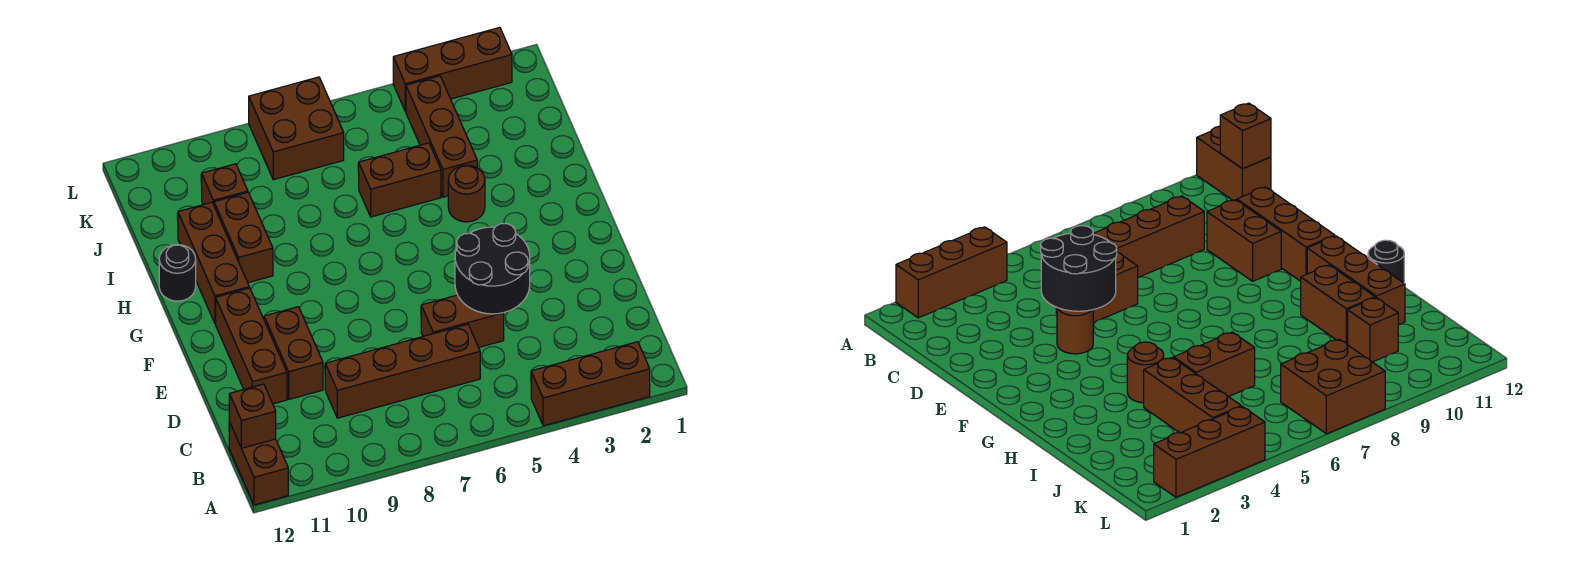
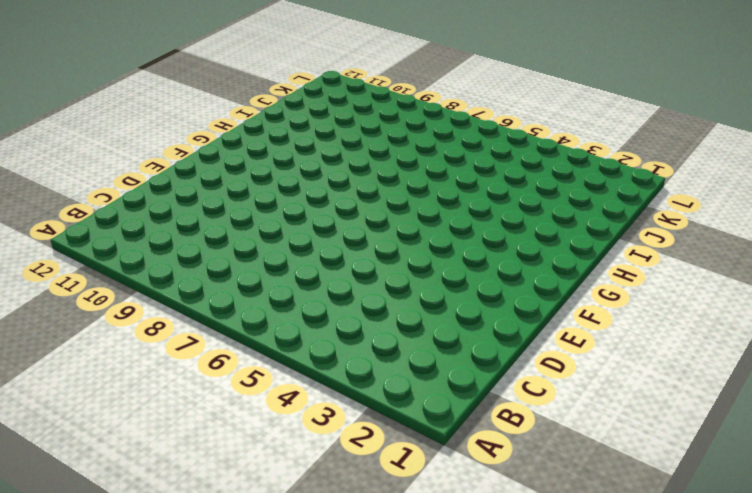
none -> brown brick A2:A4 level 1
none -> brown brick A12:B12 level 1
none -> brown brick C6:C9 level 1

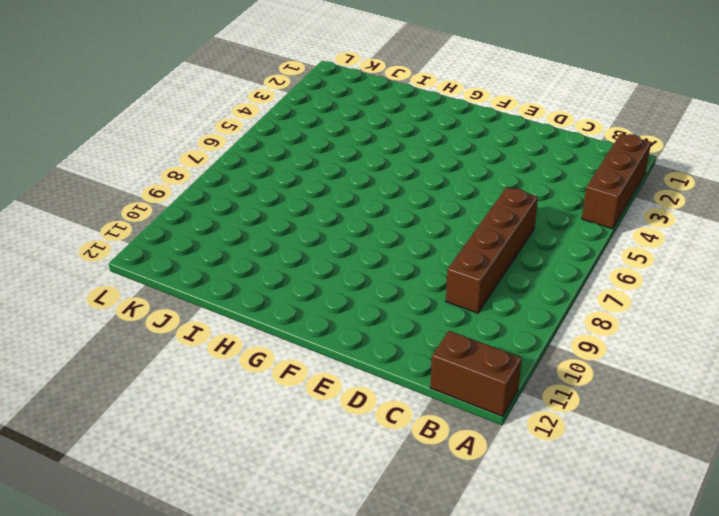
none -> brown brick D5:D6 level 1
none -> brown brick D10:E10 level 1
none -> brown brick D11:F11 level 1

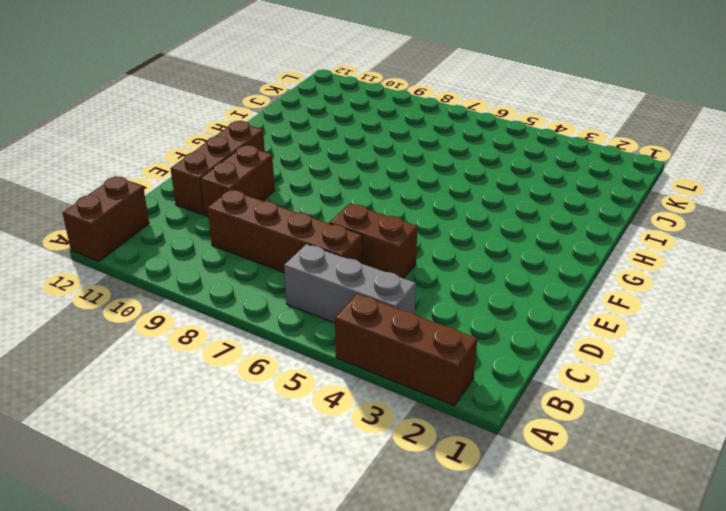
grey brick B4:B6 level 1 -> none
none -> brown round brick E4 level 1
none -> brown brick G11:I11 level 1
none -> brown round brick H4 level 1

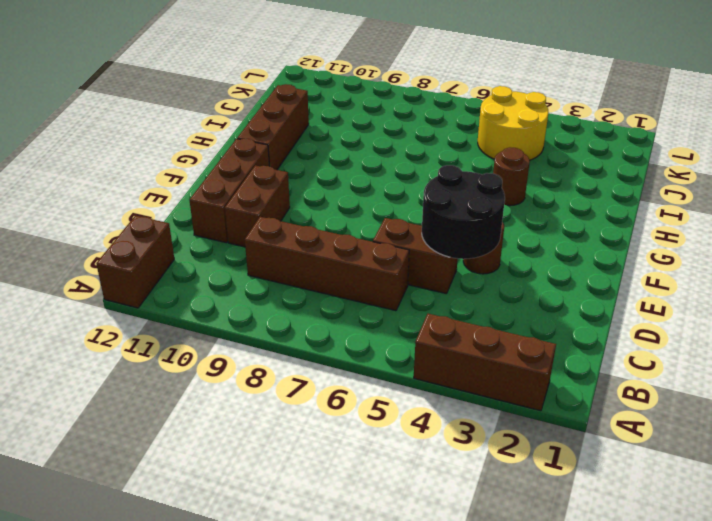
yellow round brick J4:K5 level 1 -> brown brick I4:K4 level 1
none -> brown brick H10:I10 level 1
none -> black round brick H12 level 1
none -> brown brick I5:I6 level 1

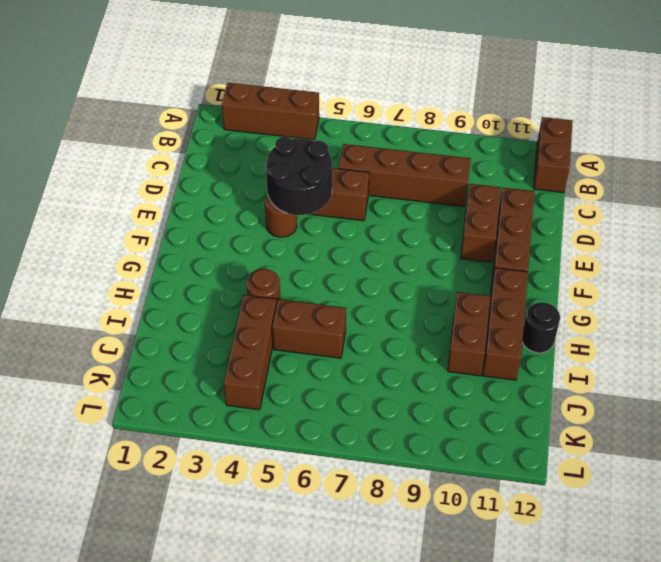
none -> brown brick J10 level 1
none -> brown brick K7:L8 level 1
none -> brown brick L2:L4 level 1

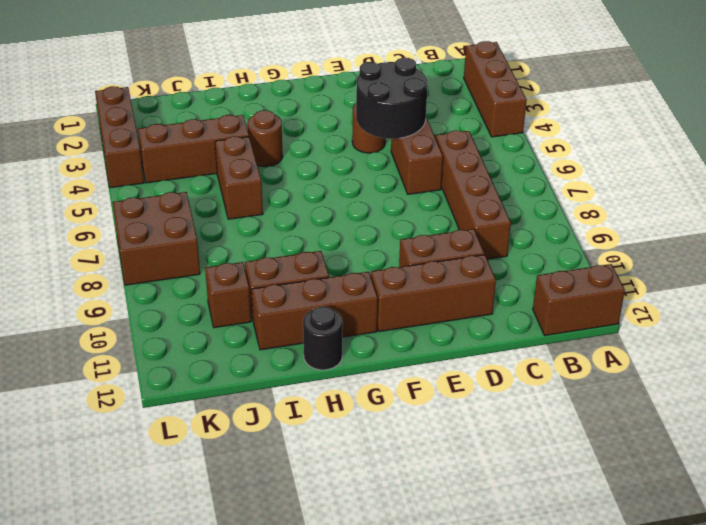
none -> brown brick B12 level 2

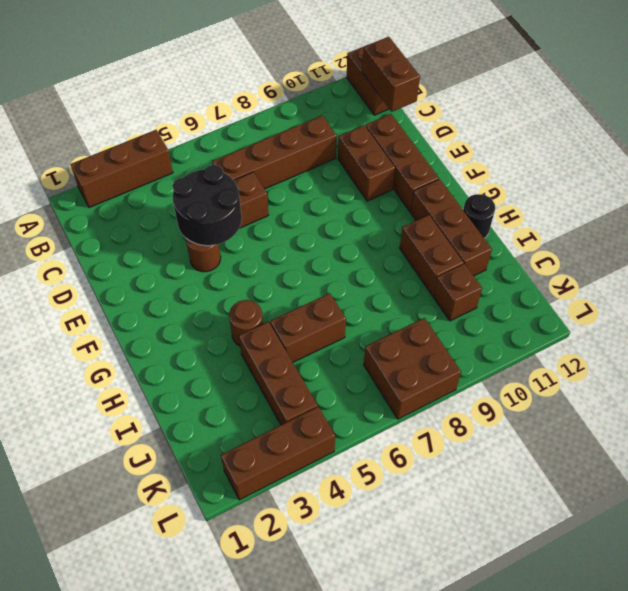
brown brick B12:C12 level 2 -> brown brick B12 level 2

